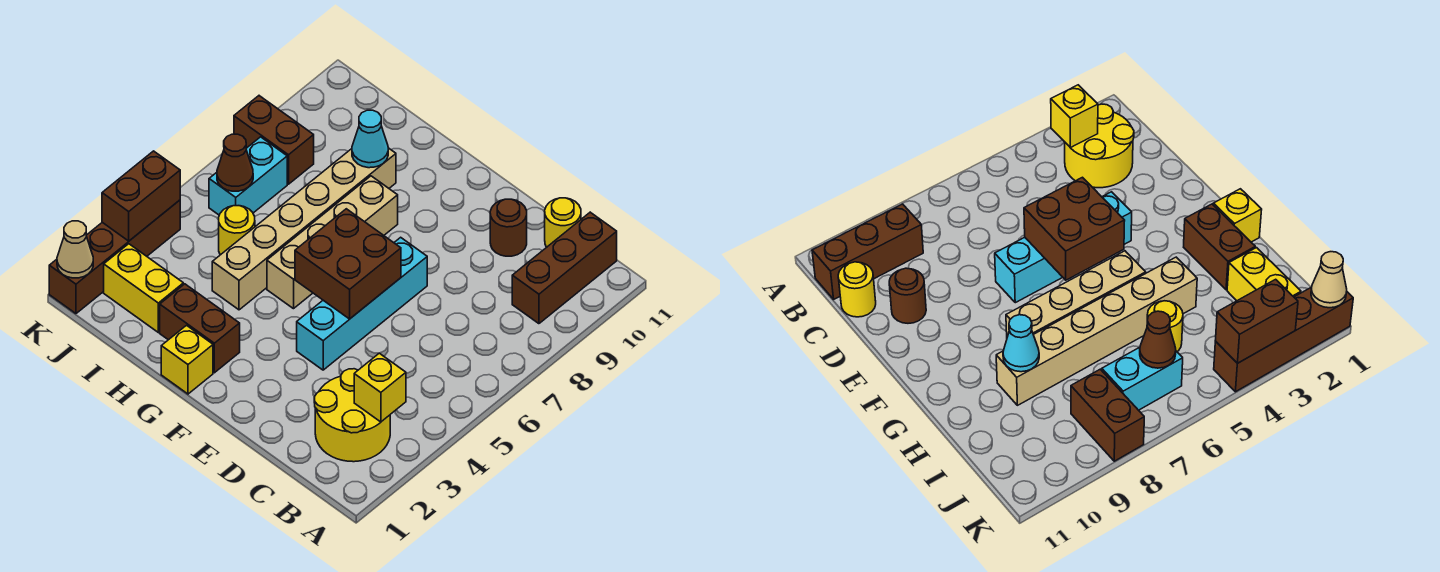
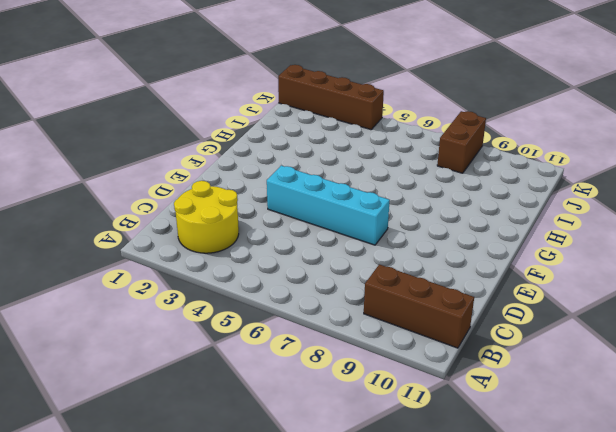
none -> yellow round brick C11 level 1
none -> brown round brick D10 level 1
none -> yellow brick G1 level 1

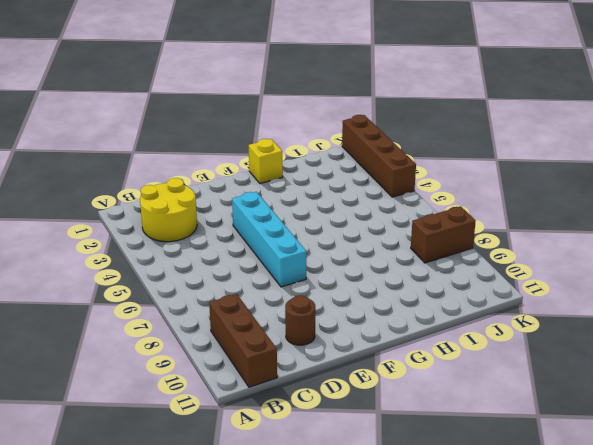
none -> yellow round brick C11 level 1
none -> brown brick G2:H2 level 1
none -> tan brick G5:G8 level 1

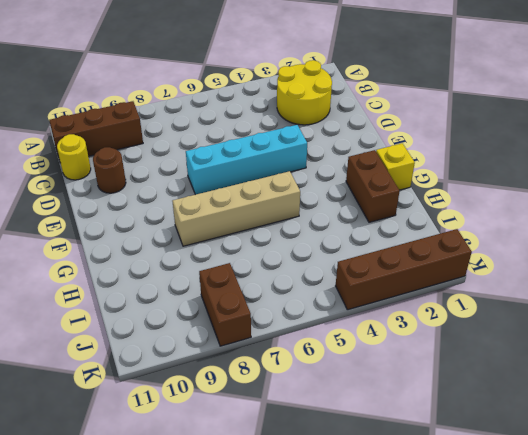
none -> tan brick H4:H9 level 1
none -> yellow brick I2:J2 level 1
none -> yellow round brick I5 level 1

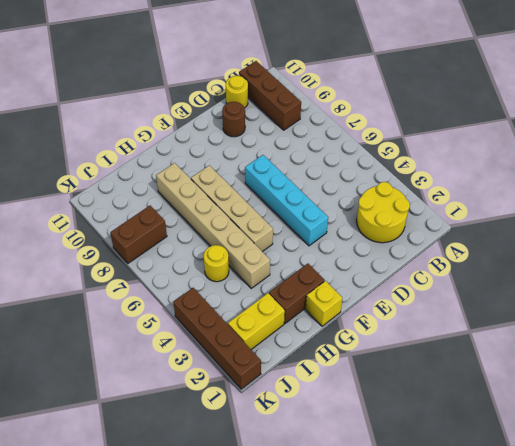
none -> cyan brick J6:J7 level 1
none -> yellow brick B3 level 2
none -> brown brick E5:F6 level 2

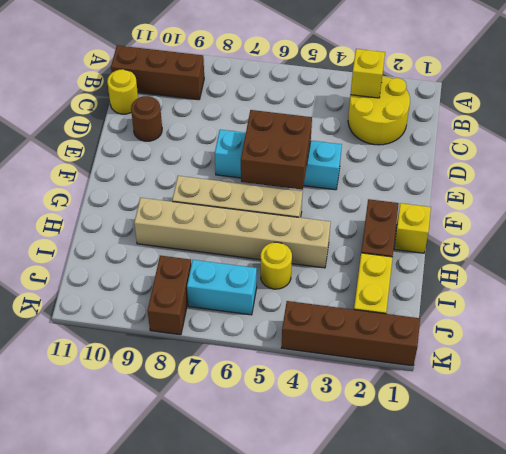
none -> cyan cone H9 level 2
none -> brown cone J6 level 2
none -> tan cone K1 level 2

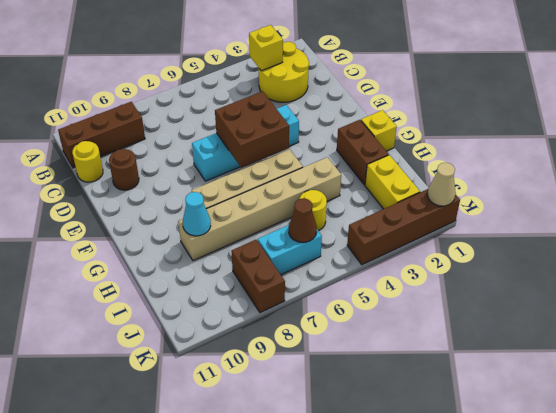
none -> brown brick K3:K4 level 2

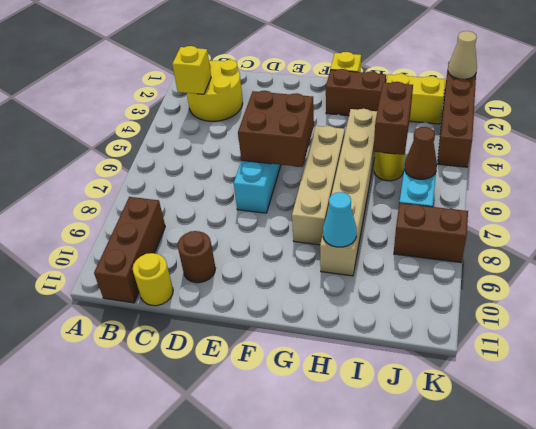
brown brick I4:I5 level 2 -> brown brick K3:K4 level 2

